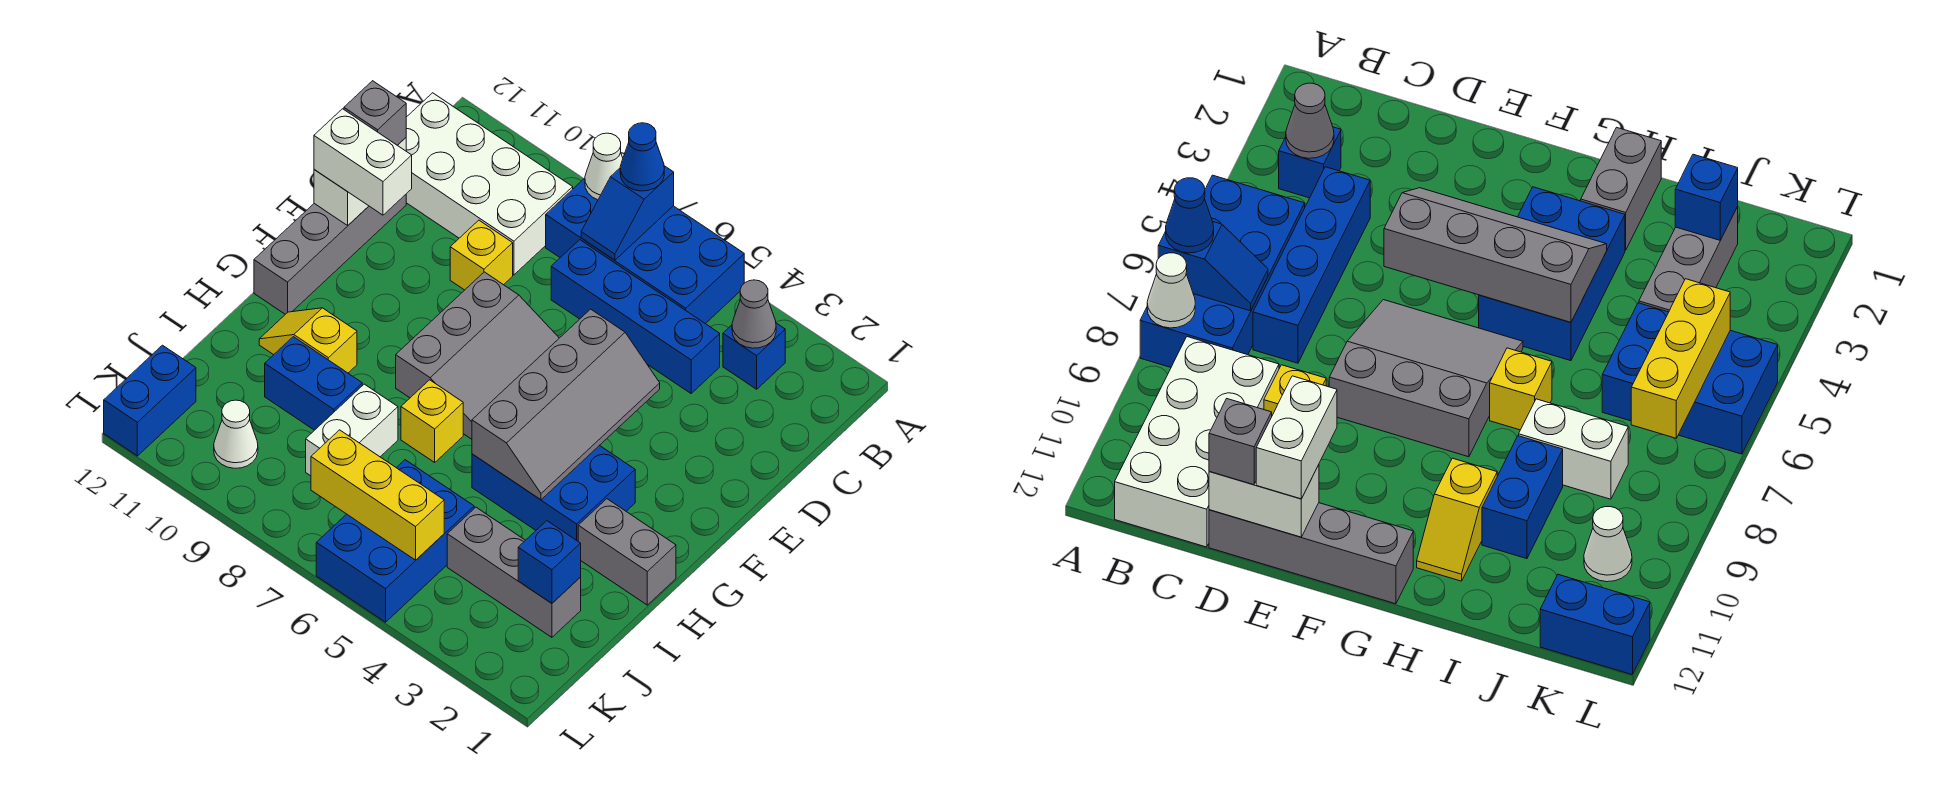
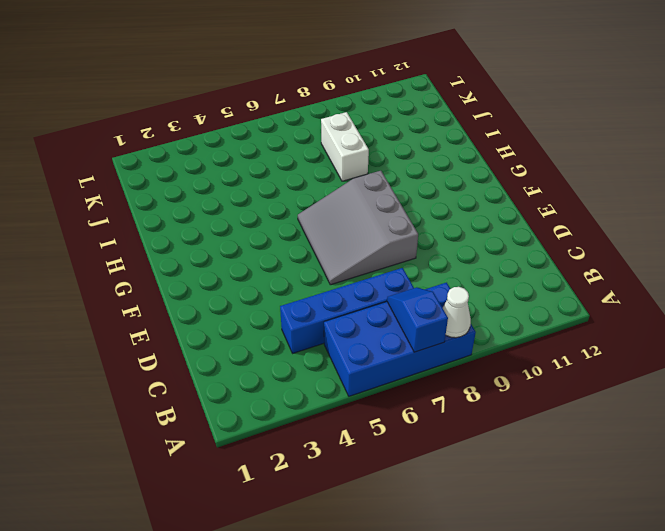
none -> blue brick B3 level 1
none -> white brick B9:C12 level 1
none -> yellow brick D9 level 1

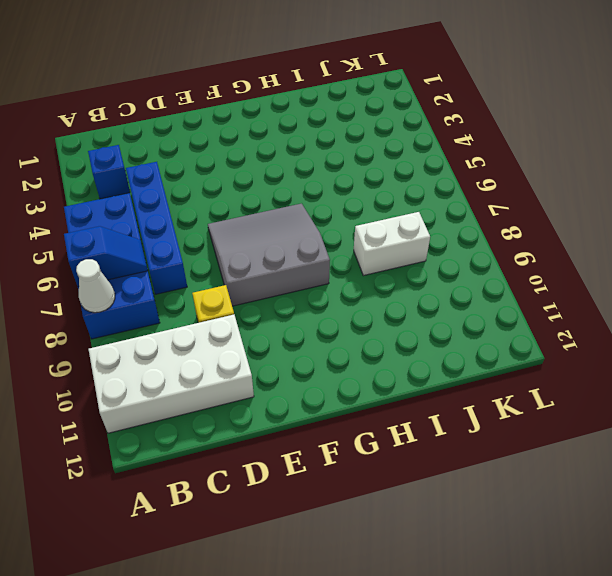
white brick A10:D11 level 1 -> white brick B9:C12 level 1
none -> grey brick D12:G12 level 1
none -> blue brick G3:H5 level 1
none -> grey brick H1:H2 level 1

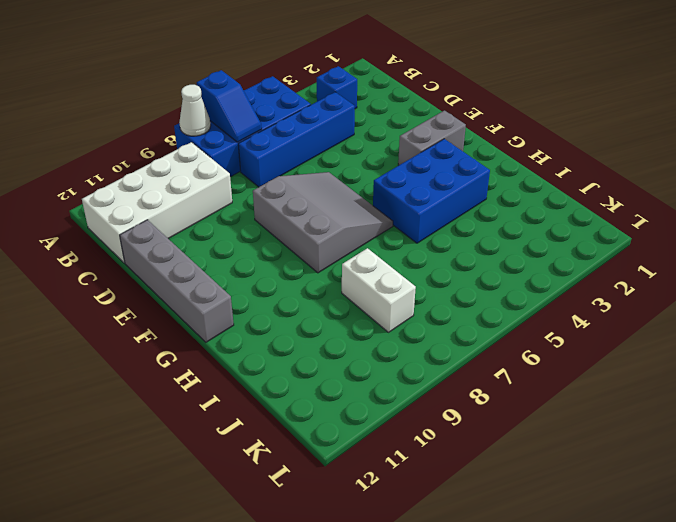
grey brick F2:F3 level 1 -> grey brick H1:H2 level 1
none -> yellow brick D9 level 1
none -> yellow brick H7 level 1
none -> yellow slope H10:H11 level 1 top 10

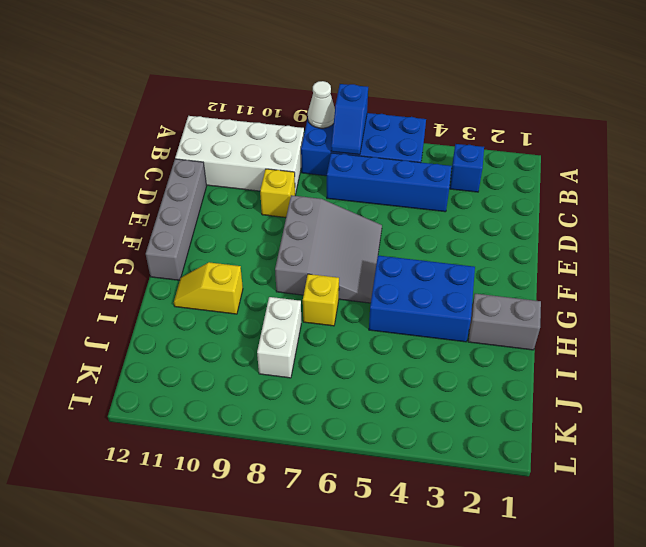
none -> blue brick I9:I10 level 1
none -> grey brick J2:J4 level 1
none -> blue brick J5:L6 level 1

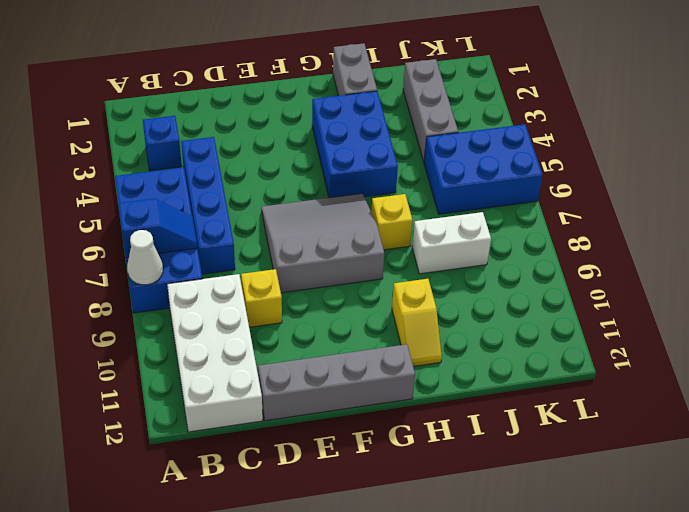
none -> blue brick I9:I10 level 1
none -> white cone K10 level 1
none -> blue brick K12:L12 level 1

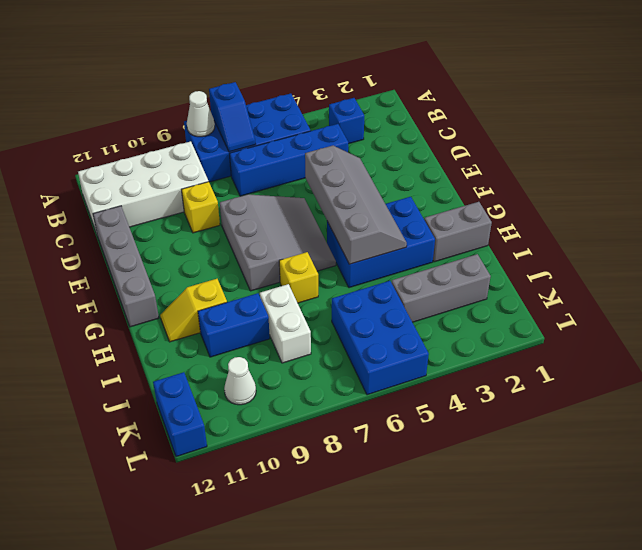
none -> grey cone B3 level 2
none -> white brick D12:E12 level 2
none -> blue brick J2 level 2

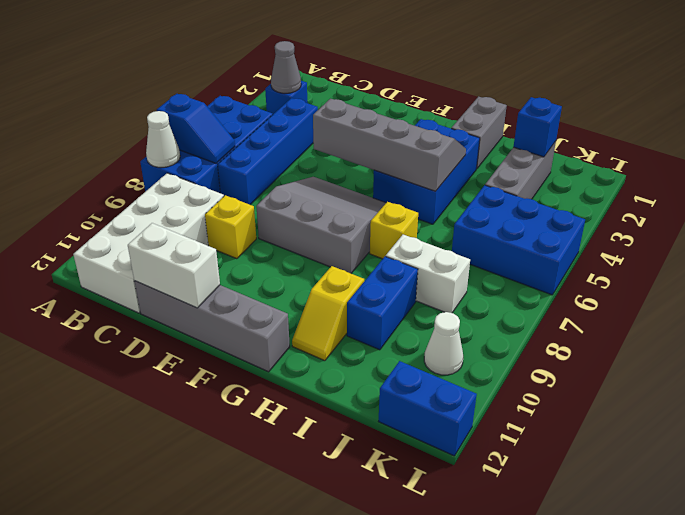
none -> yellow brick K5:K7 level 2
none -> blue cone A7 level 3
none -> grey brick D12 level 3

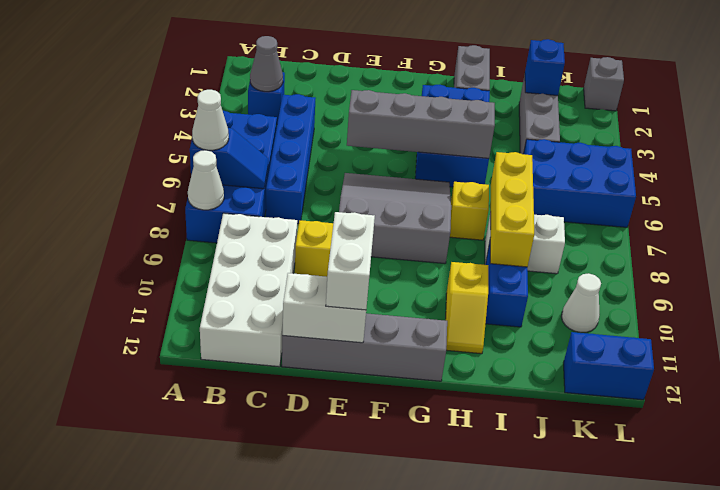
white cone A7 level 3 -> blue cone A7 level 3
yellow brick I7:I9 level 2 -> yellow brick K5:K7 level 2
grey brick L1 level 1 -> grey brick D12 level 3

